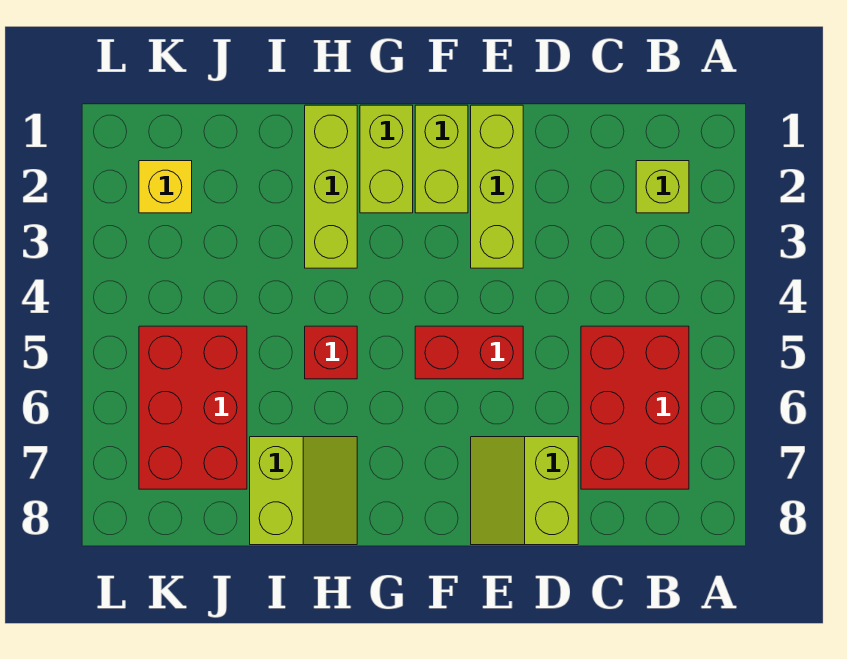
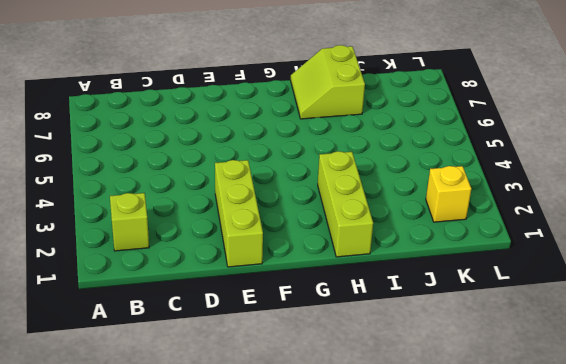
none -> red brick B5:C7 level 1
none -> lime slope D7:E8 level 1 top D
none -> red brick E5:F5 level 1

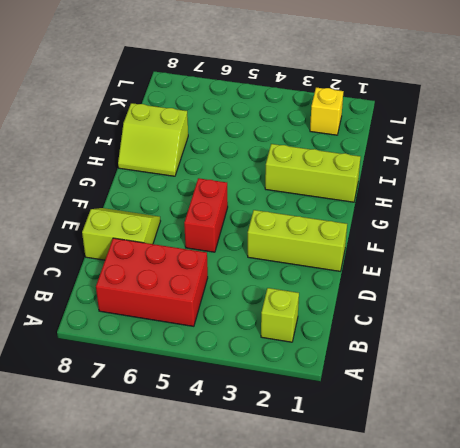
none -> lime brick F1:F2 level 1
none -> lime brick G1:G2 level 1
none -> red brick H5 level 1

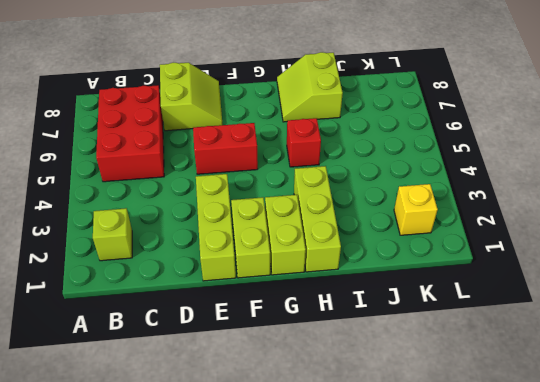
none -> red brick J5:K7 level 1

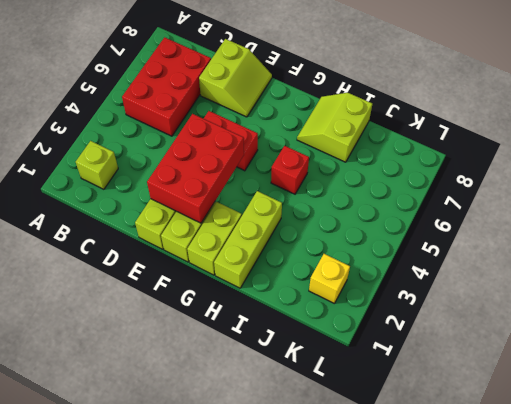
red brick E2:F4 level 2 -> red brick J5:K7 level 1

